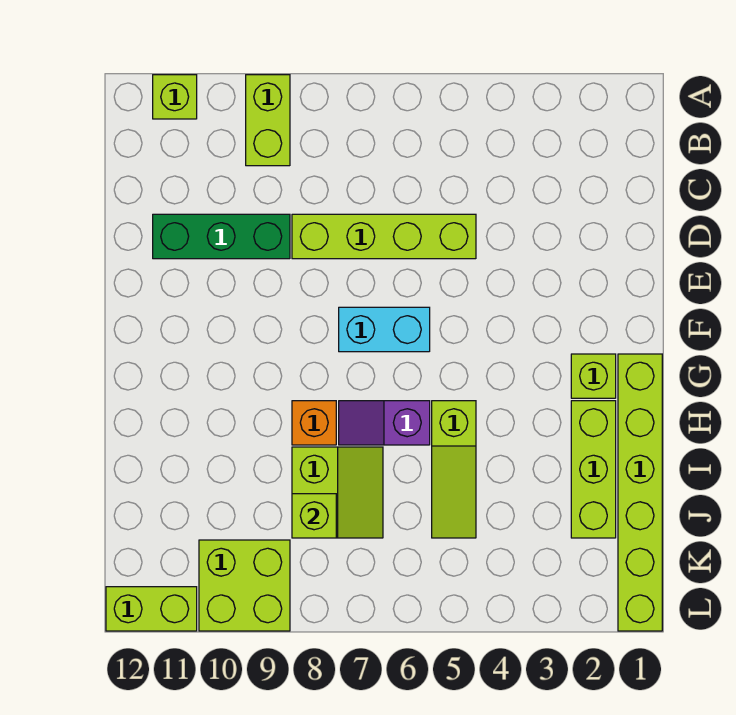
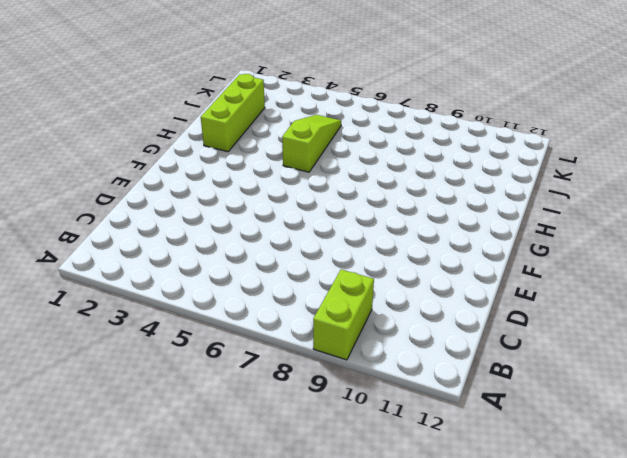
none -> lime brick A11 level 1
none -> lime brick D5:D8 level 1
none -> green brick D9:D11 level 1

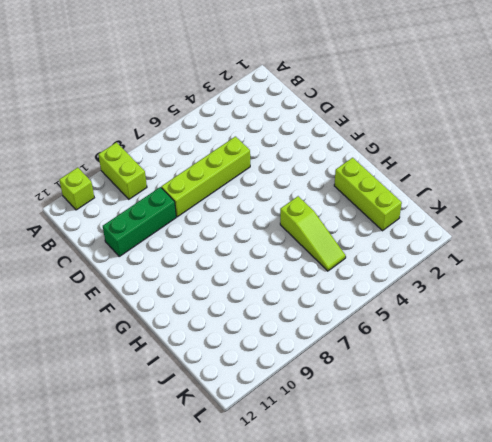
none -> cyan brick F6:F7 level 1
none -> lime brick G1:L1 level 1
none -> lime brick G2 level 1

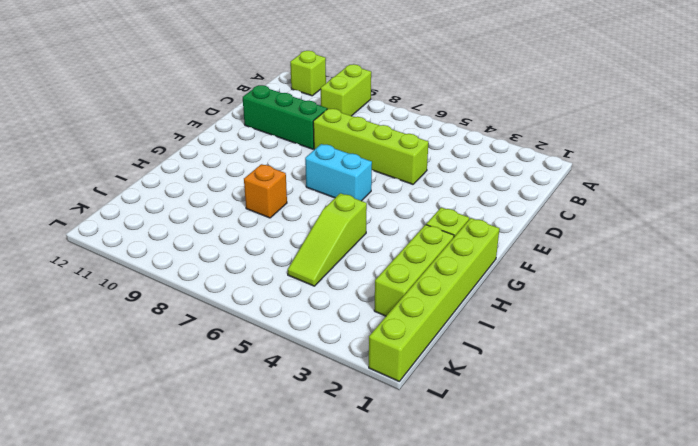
none -> purple slope H6:H7 level 1 top 6
none -> lime slope I7:J8 level 1 top 8
none -> lime brick K9:L10 level 1

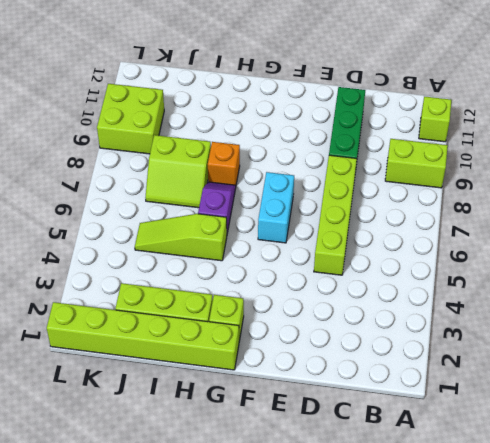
none -> lime brick L11:L12 level 1
none -> lime brick J8 level 2

